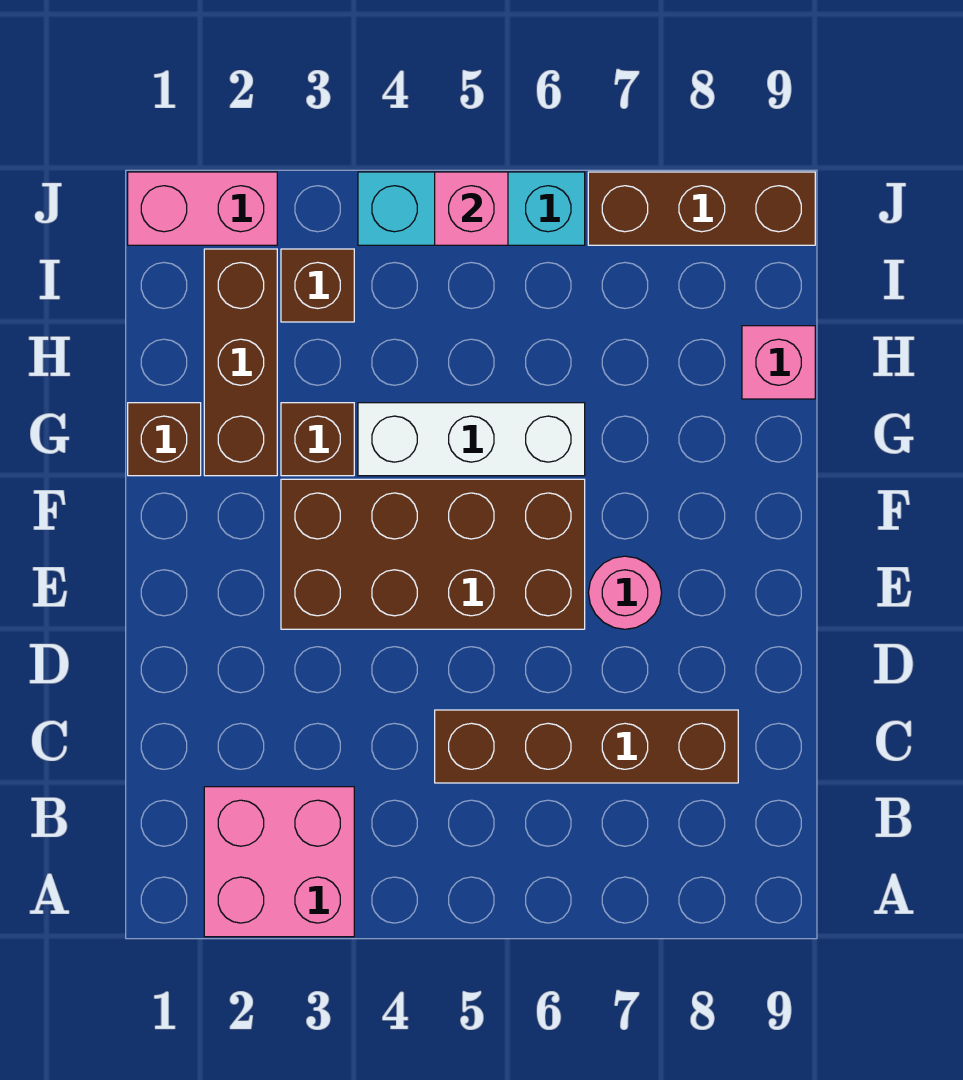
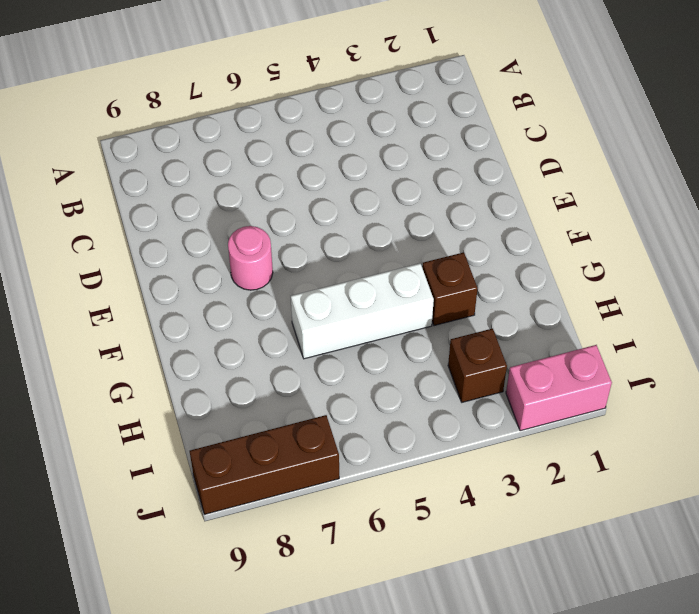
none -> pink brick A2:B3 level 1
none -> brown brick C5:C8 level 1
none -> brown brick E3:F6 level 1

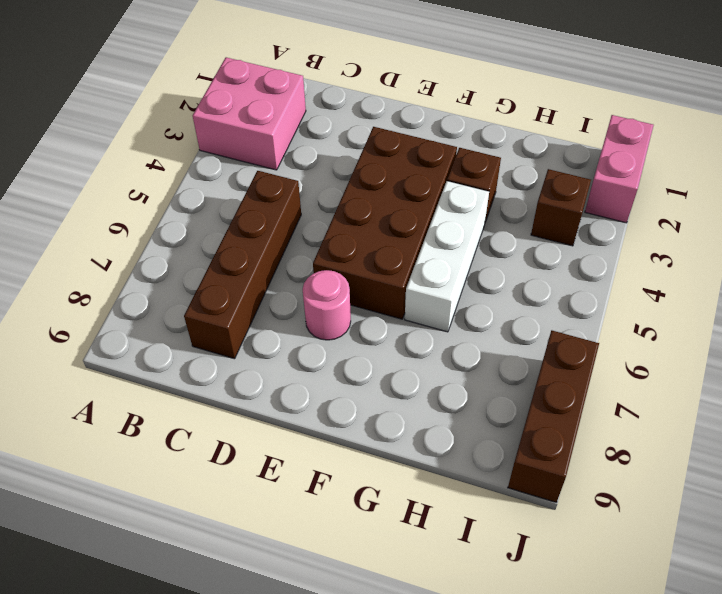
none -> brown brick G1 level 1
none -> brown brick G2:I2 level 1
none -> pink brick H9 level 1

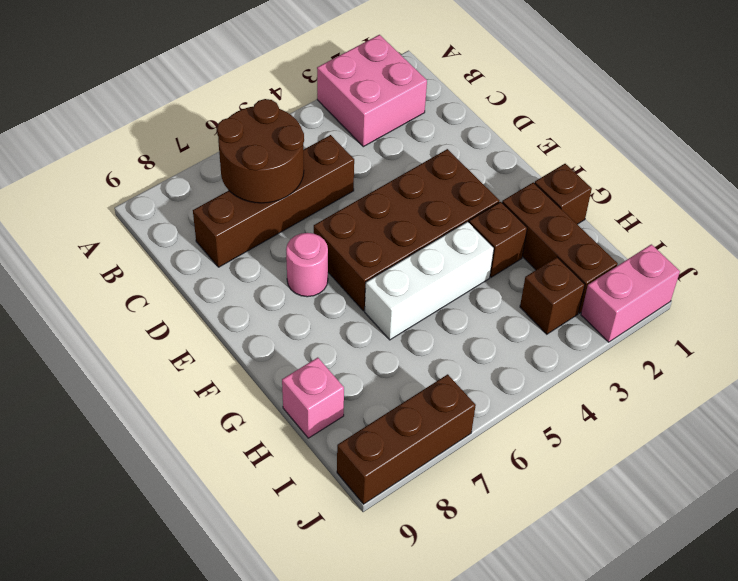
brown round brick B6:C7 level 2 -> none
none -> cyan brick J4:J6 level 1
none -> pink brick J5 level 2

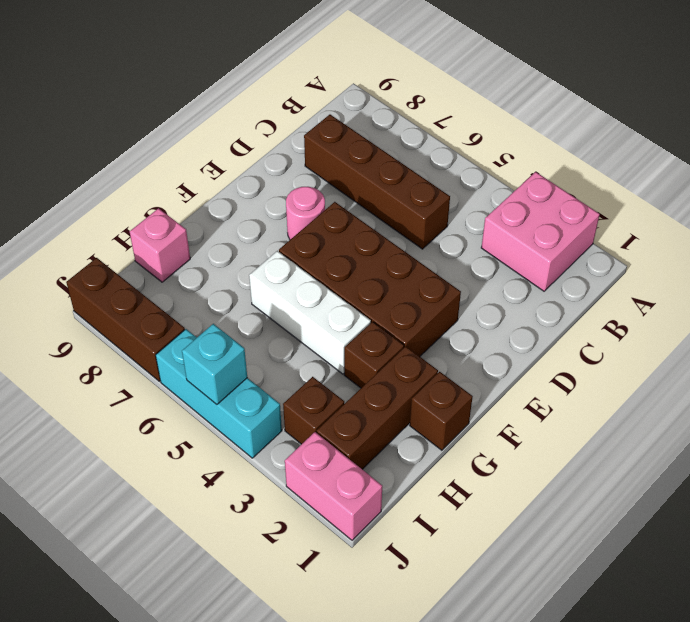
cyan brick J5 level 2 -> pink brick J5 level 2

